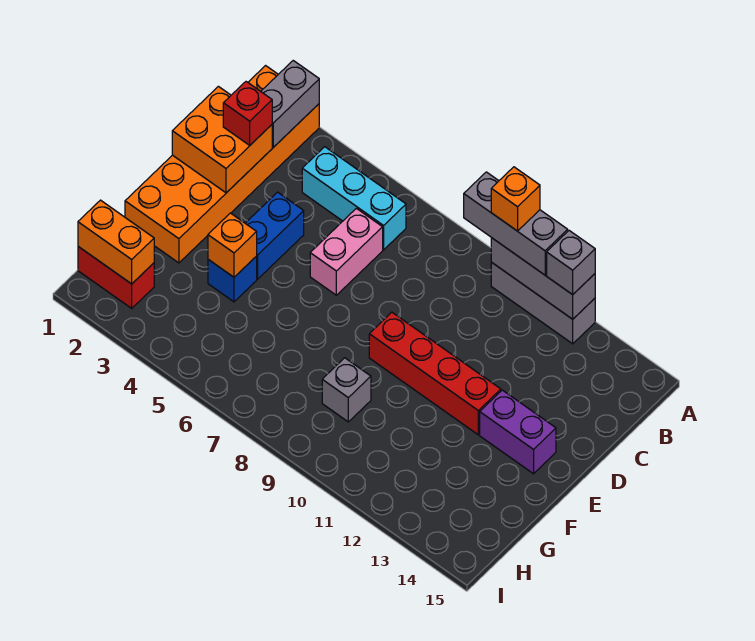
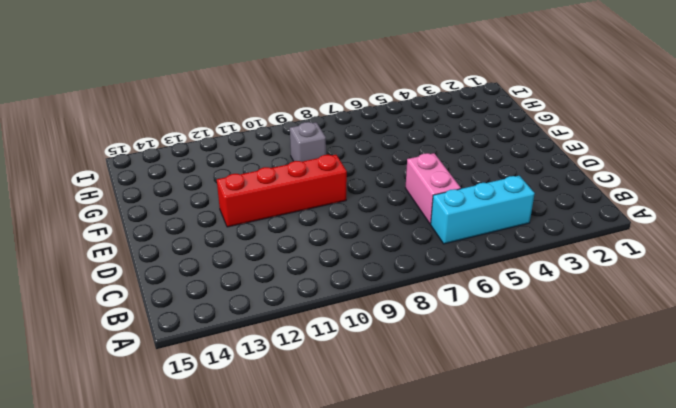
none -> orange brick A1:F2 level 1
none -> grey brick A10:A12 level 1
none -> blue brick D4:E4 level 1

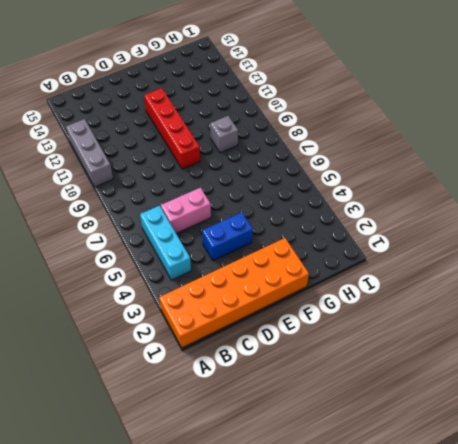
none -> purple brick E13:E14 level 1
none -> blue brick F4 level 1
none -> red brick H1:H2 level 1

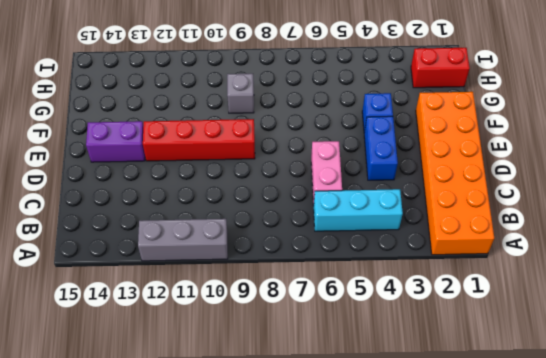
none -> grey brick A2:B2 level 2
none -> grey brick A10:A12 level 2
none -> orange brick C1:D2 level 2

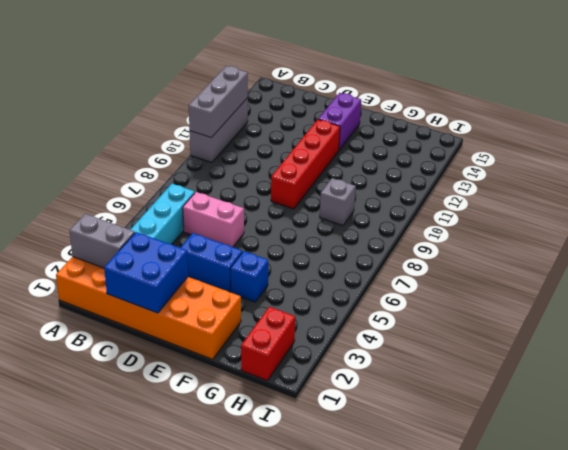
blue brick C1:D2 level 2 -> orange brick C1:D2 level 2
none -> orange brick F4 level 2
none -> orange brick H1:H2 level 2
none -> grey brick A9:A11 level 3

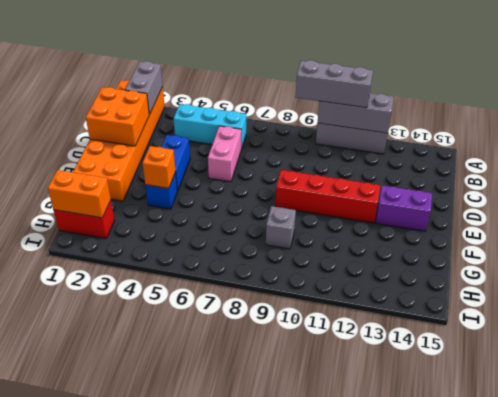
none -> grey brick A12 level 3
none -> red brick C2 level 3
none -> orange brick A10 level 4

